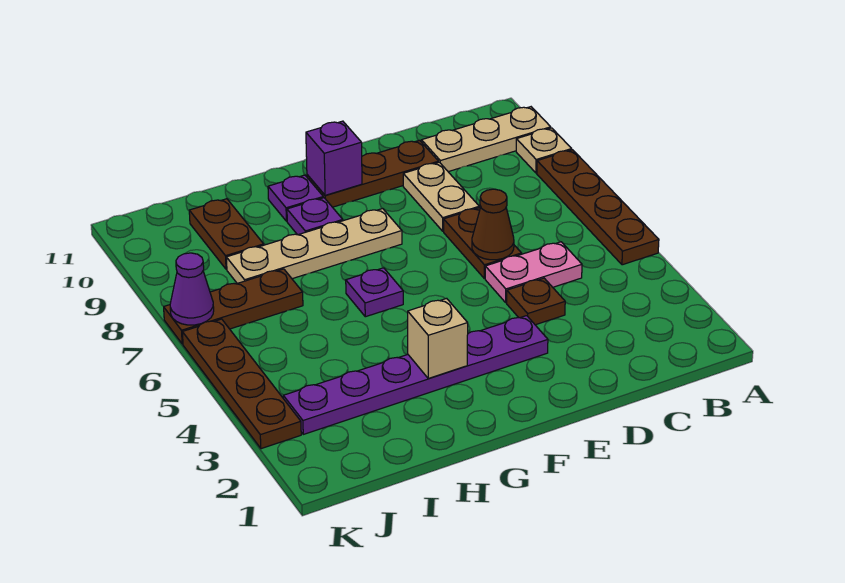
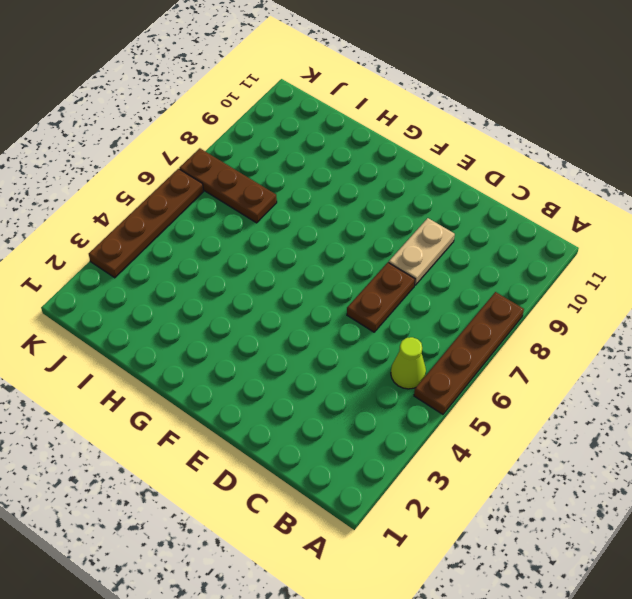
lime cone B5 level 1 -> none
none -> tan plate A9 level 1
none -> tan plate A10:C10 level 1
none -> pink plate C5:D5 level 1

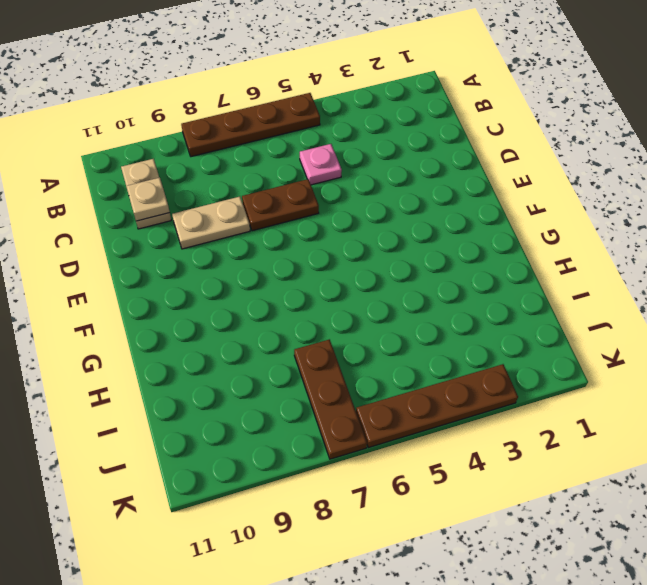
tan plate B10:C10 level 1 -> tan plate A10:C10 level 1
pink plate C5 level 1 -> pink plate C5:D5 level 1
tan plate C10 level 2 -> tan plate A9 level 1
none -> brown plate D4 level 1
none -> brown plate D10:F10 level 1
none -> purple plate E3:J3 level 1

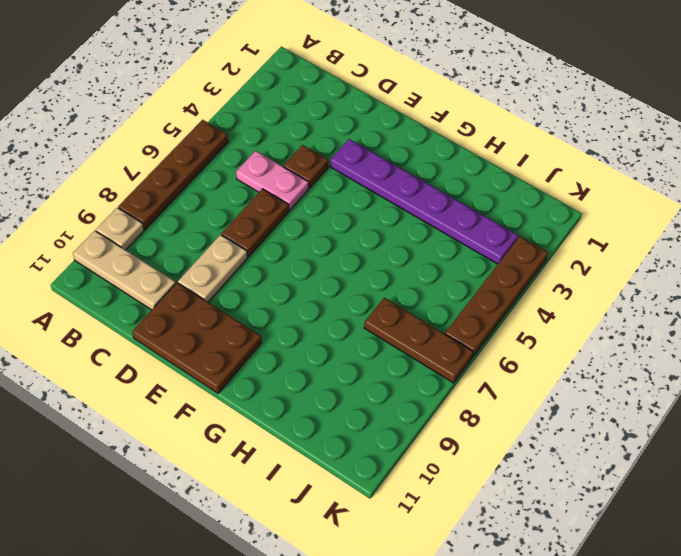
brown plate D10:F11 level 1 -> brown plate D10:F10 level 1
none -> tan plate F8:I8 level 1
none -> purple plate G6 level 1
none -> purple plate G9 level 1

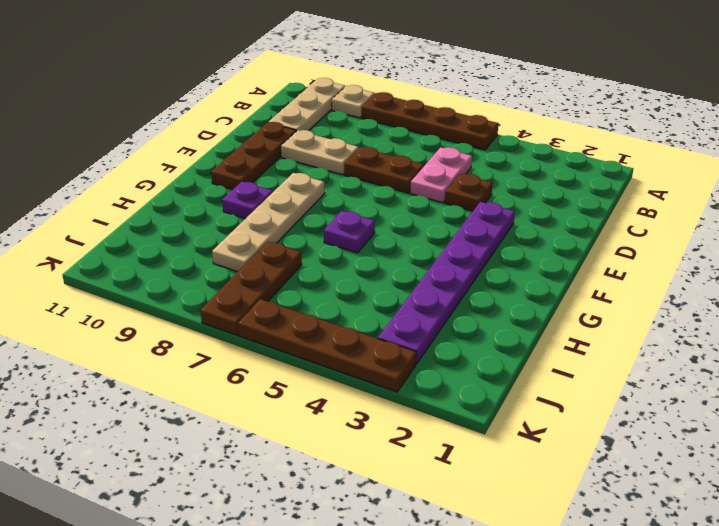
none -> purple plate G10 level 1
none -> brown plate I9:I10 level 1
none -> brown cone D6 level 2

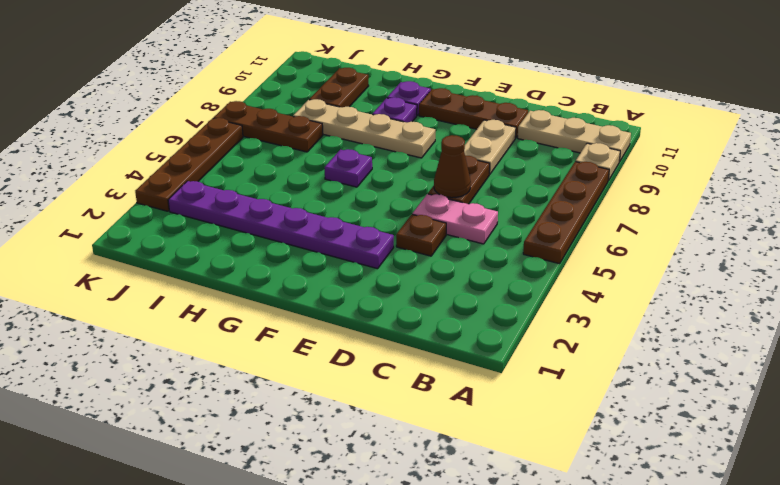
none -> purple brick F10 level 2
none -> tan brick G3 level 2
none -> purple cone K7 level 2

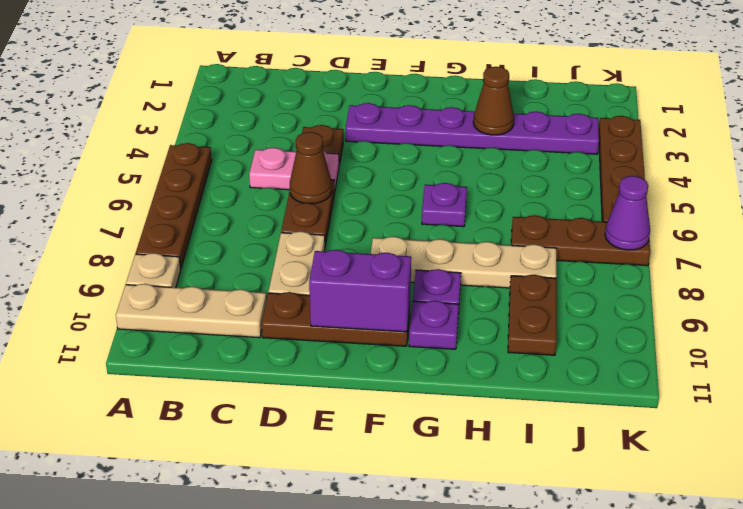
purple brick E10:F10 level 2 -> purple brick F10 level 2
brown cone H3 level 2 -> none
none -> tan brick G3 level 2

